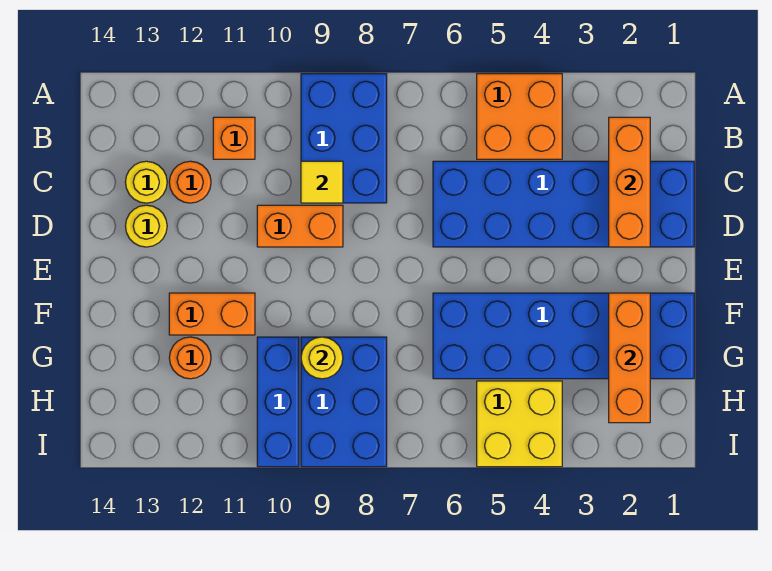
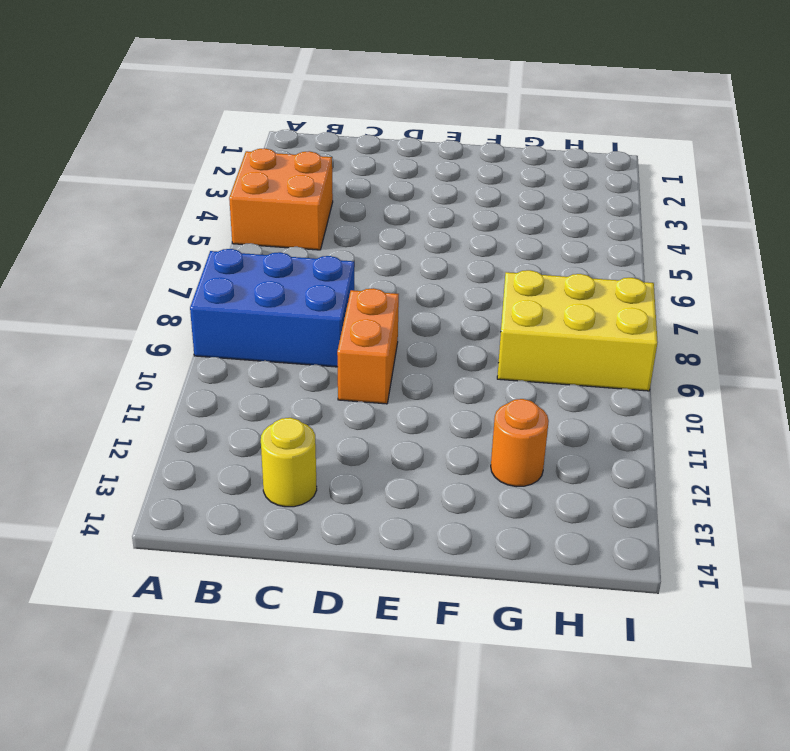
yellow brick G8:I9 level 1 -> blue brick G8:I9 level 1
none -> orange brick B11 level 1
none -> blue brick C1:D6 level 1
none -> orange round brick C12 level 1

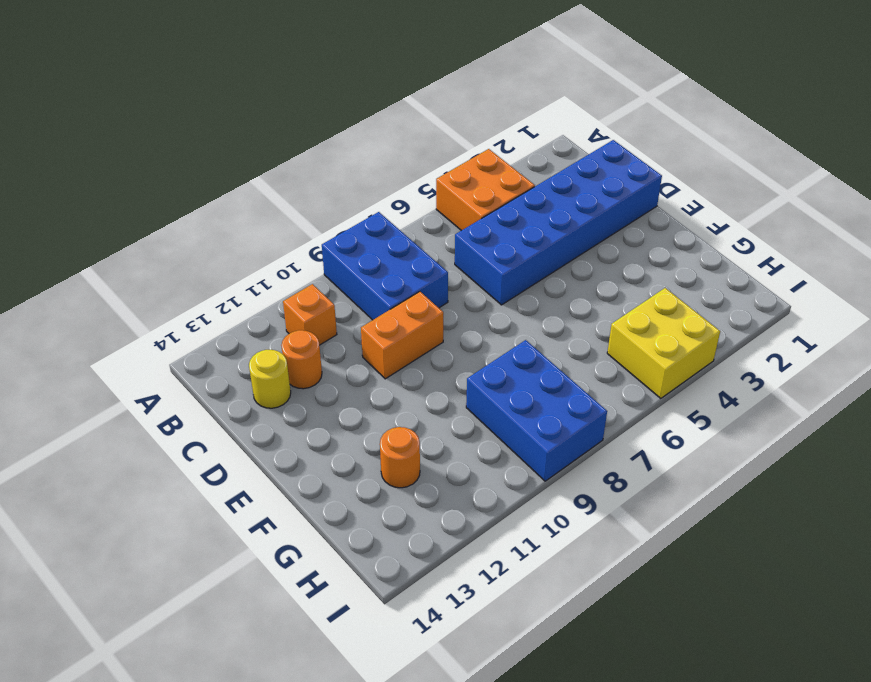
none -> yellow round brick D13 level 1
none -> blue brick F1:G6 level 1
none -> orange brick F11:F12 level 1

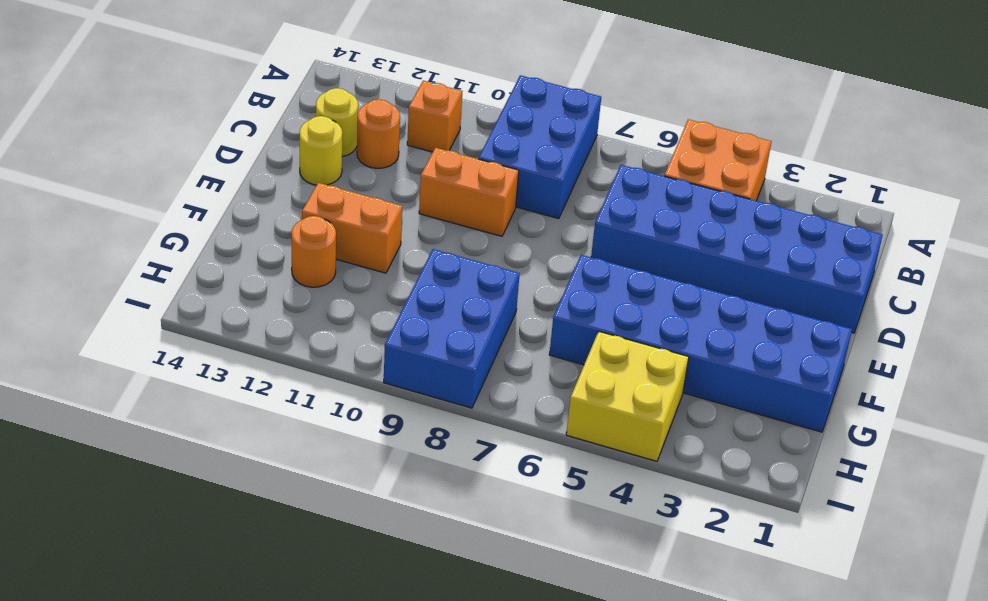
none -> blue brick G10:I10 level 1
none -> orange brick B2:D2 level 2
none -> yellow tile C9 level 2

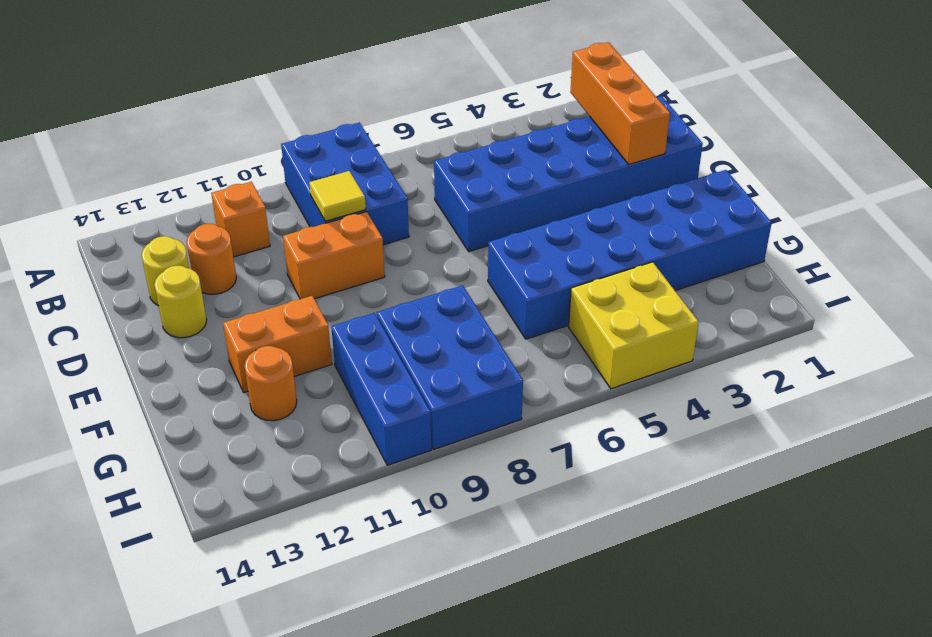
none -> orange brick A4:B5 level 1
none -> orange brick F2:H2 level 2
none -> yellow round brick G9 level 2

